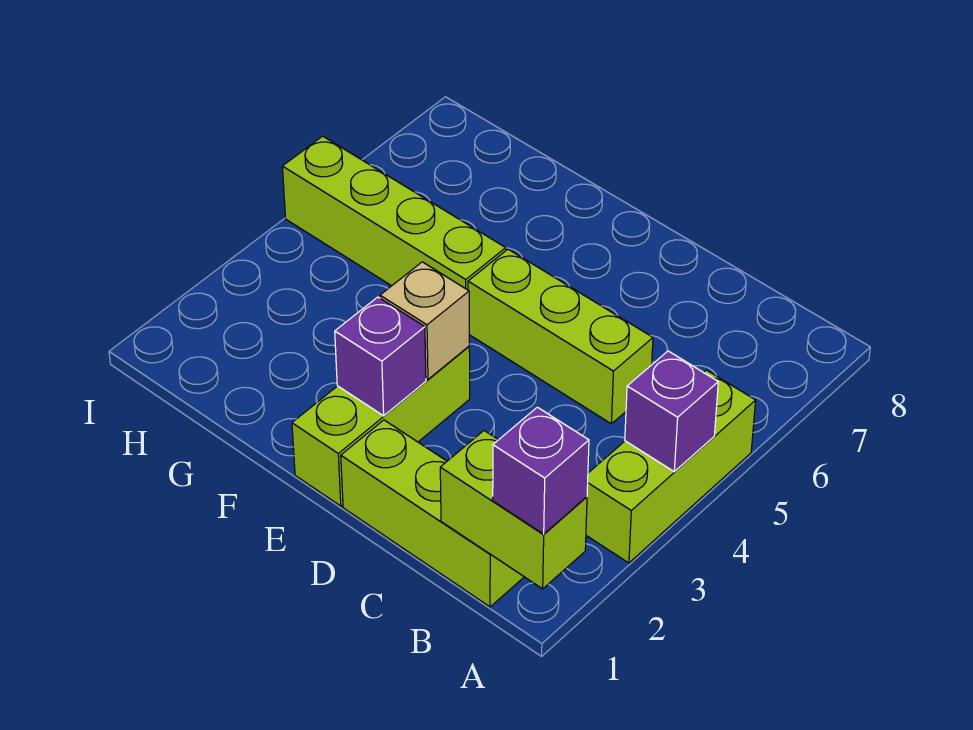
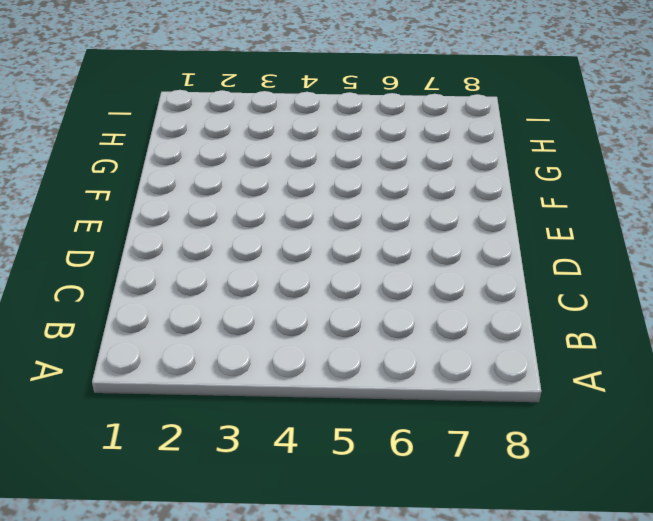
none -> lime brick A3:A5 level 1
none -> lime brick B1:D1 level 1

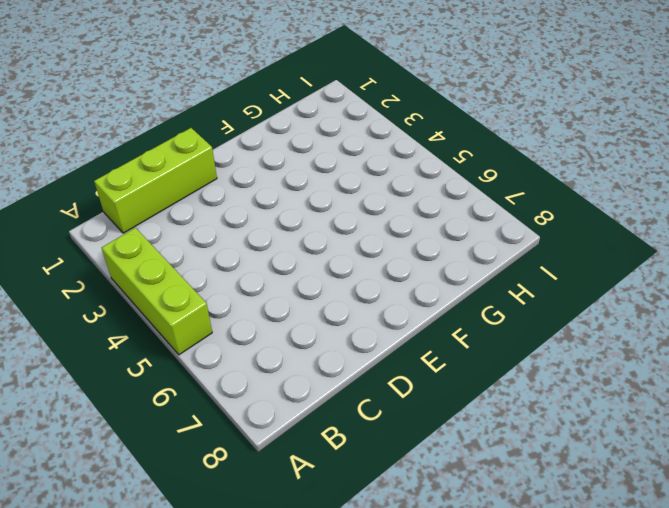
none -> lime brick C5:E5 level 1
none -> lime brick E1:E3 level 1

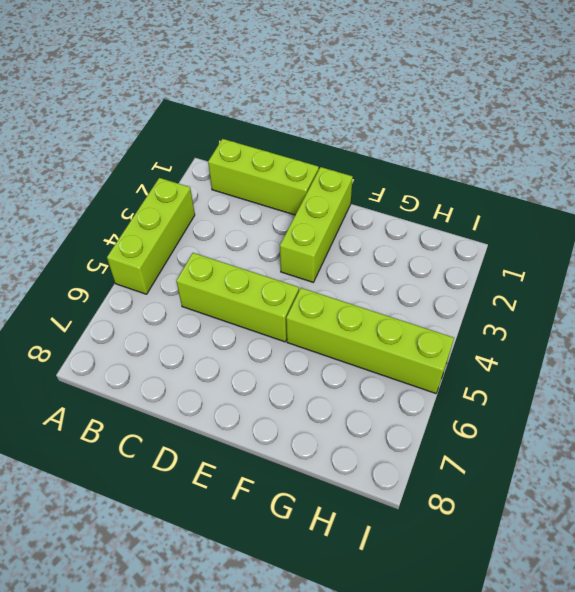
none -> lime brick A1:B1 level 2
none -> purple brick A4 level 2

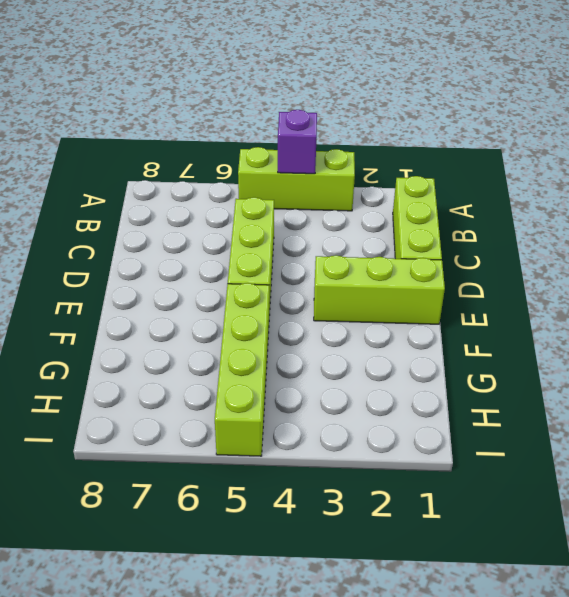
none -> lime brick A1:B1 level 2
none -> purple brick E2 level 2

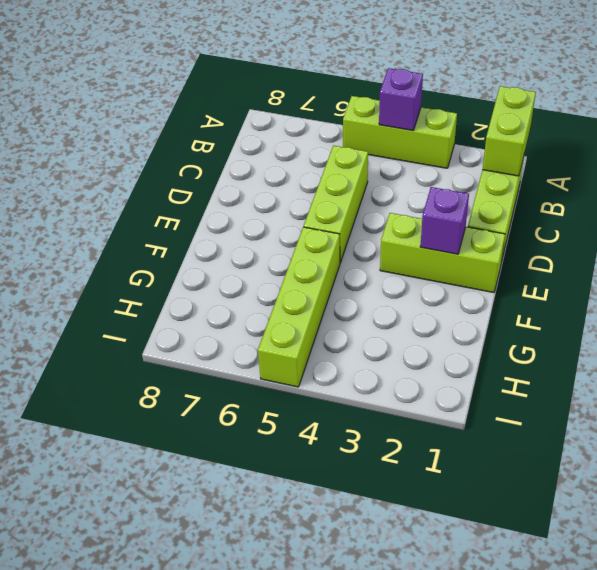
none -> tan brick E3 level 2
none -> purple brick A1 level 3

